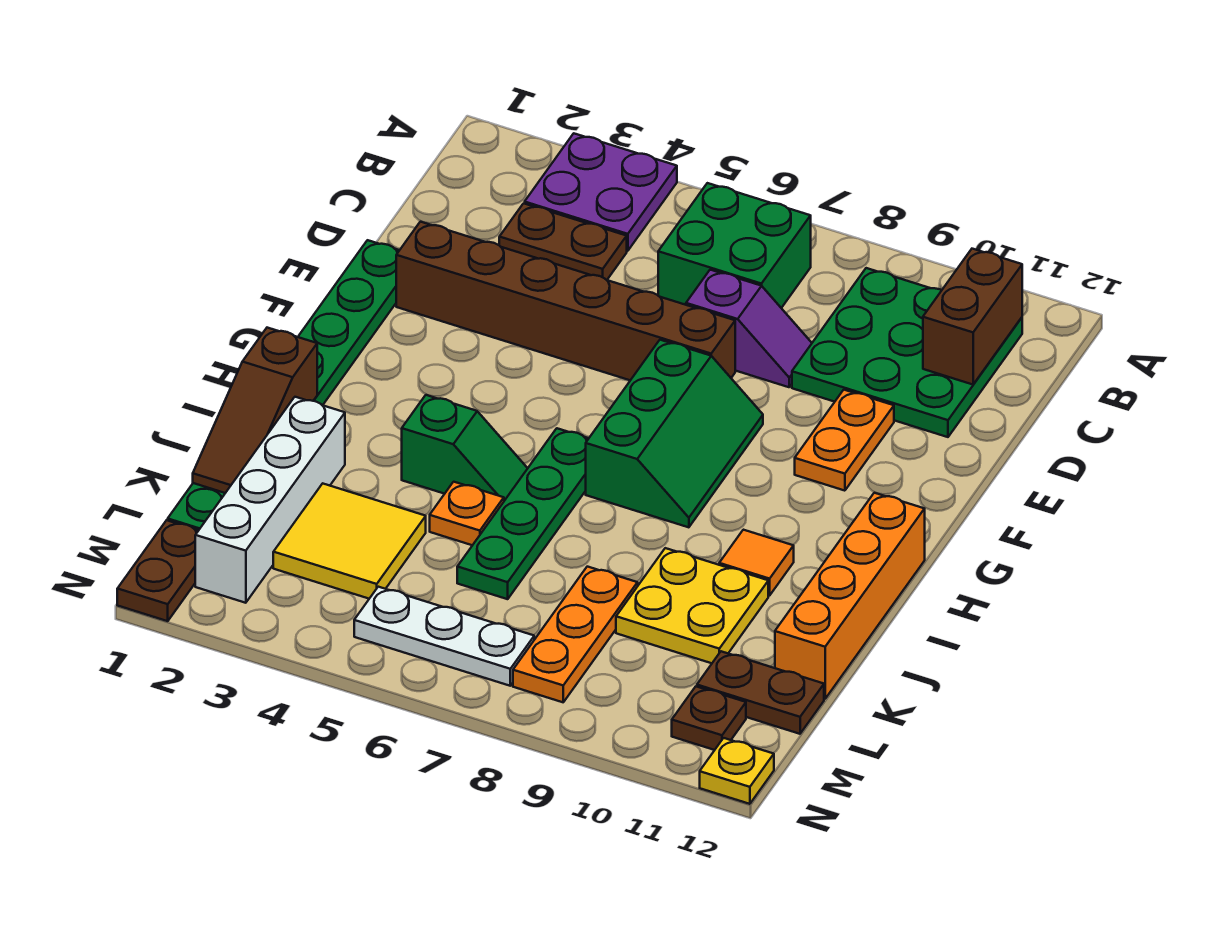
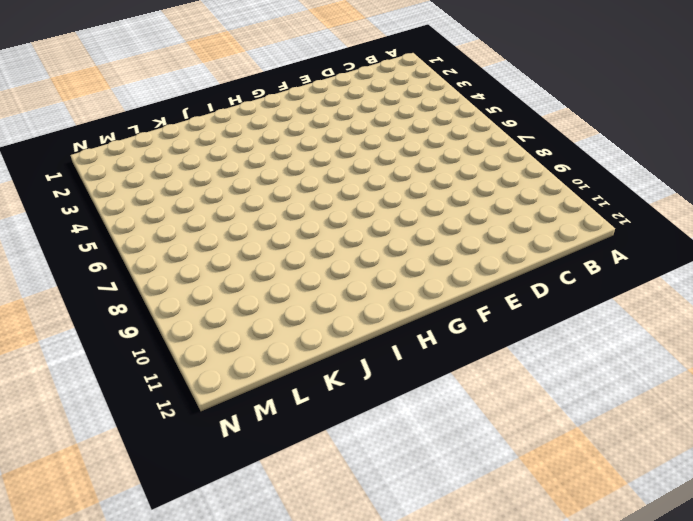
none -> purple plate A3:B4 level 1
none -> green brick B6:C7 level 1
none -> green plate B9:D11 level 1

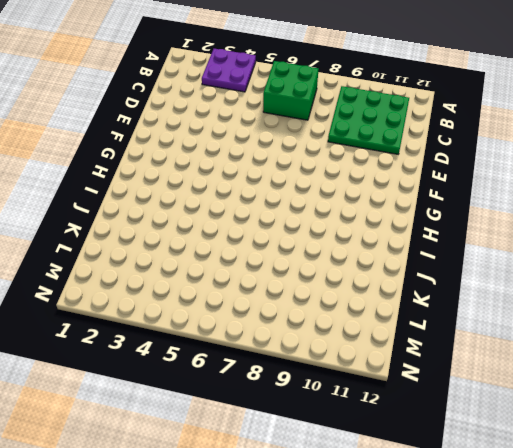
none -> brown plate C3:C4 level 1
none -> purple slope D7:D8 level 1 top 7
none -> green plate E1:L1 level 1

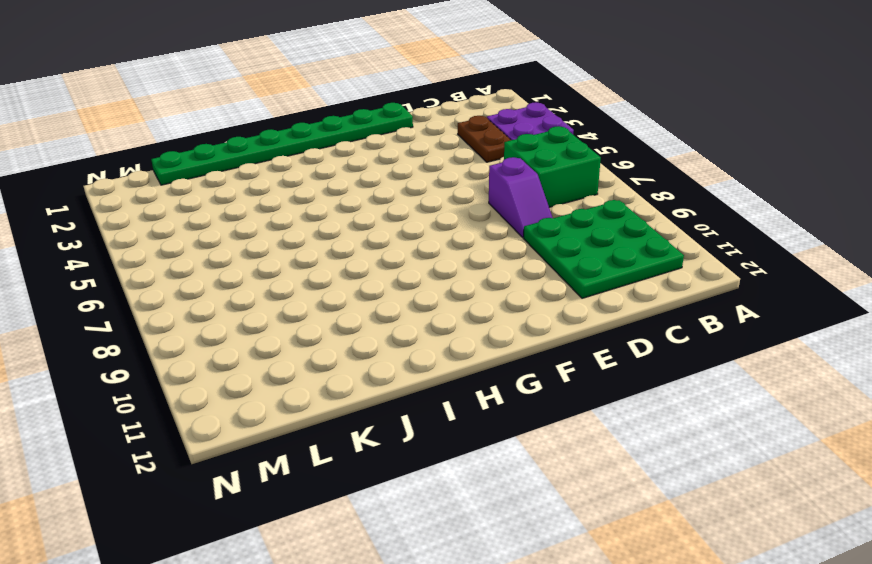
none -> brown brick E2:E7 level 1
none -> orange plate E10:F10 level 1
none -> green slope F7:H8 level 1 top 7

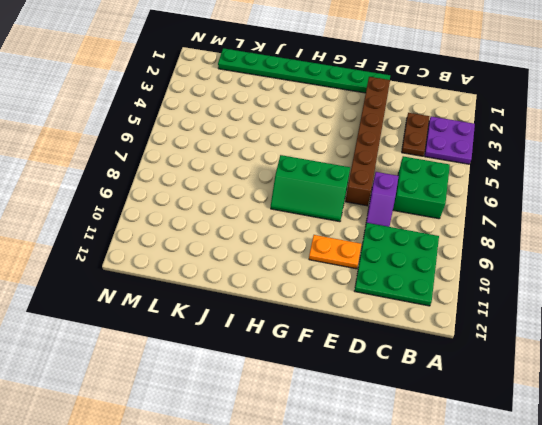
none -> green plate H6:K6 level 1
none -> orange brick H12:K12 level 1
none -> green slope I4:I5 level 1 top 4

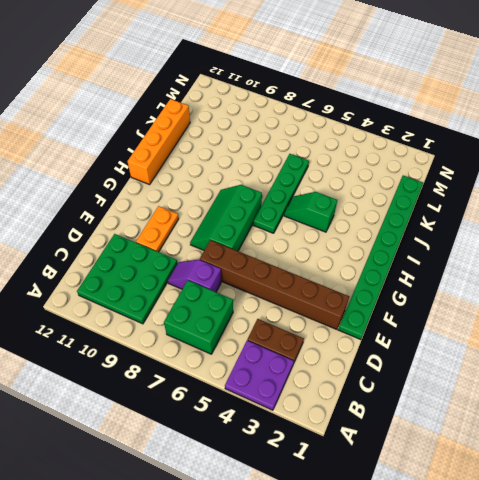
none -> orange tile I10 level 1
none -> white brick J2:M2 level 1
none -> orange plate J5 level 1

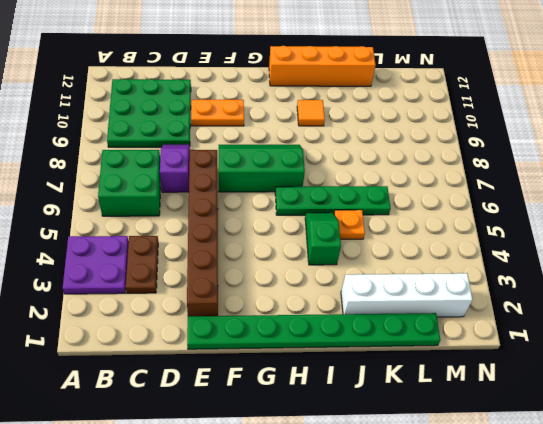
none -> yellow plate J9:K10 level 1
none -> yellow tile K3:L4 level 1
none -> orange plate K8:M8 level 1

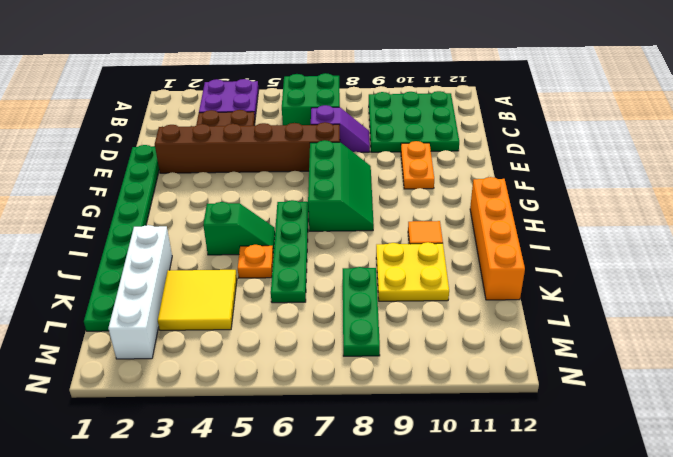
green plate K8:M8 level 1 -> orange plate K8:M8 level 1
none -> brown plate L11:L12 level 1
none -> brown plate M1:N1 level 1
none -> white plate M5:M7 level 1

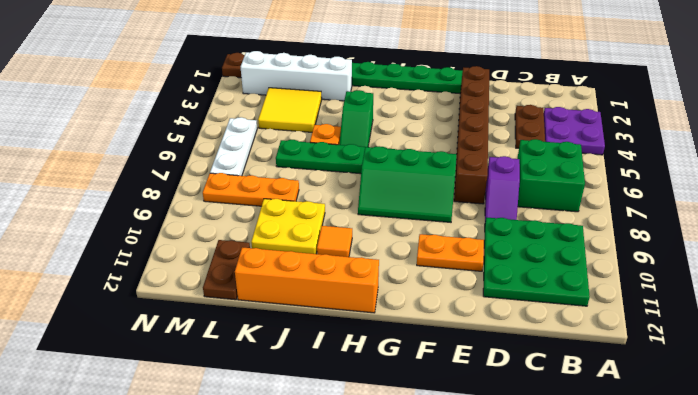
none -> brown plate M11 level 1
none -> yellow plate N12 level 1
none -> brown brick B11:C11 level 2

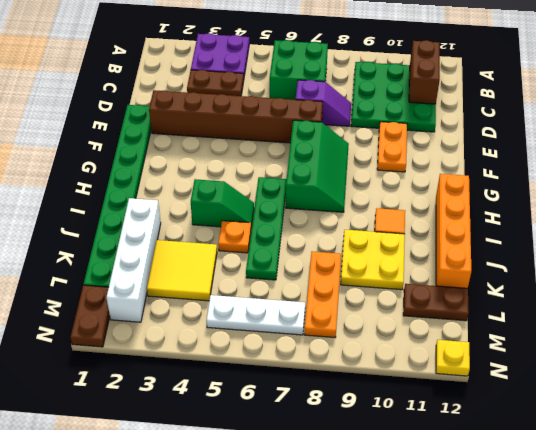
none -> brown plate M11 level 1
none -> brown slope I1:K1 level 2 top I

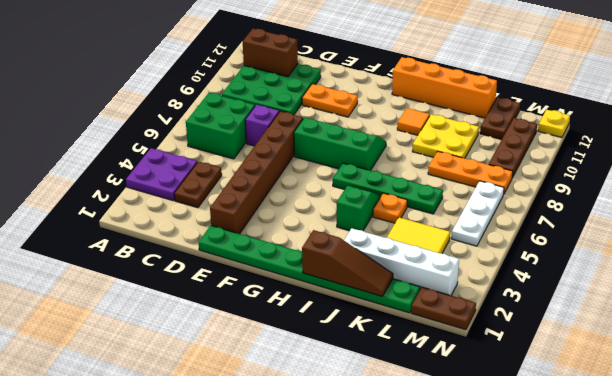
brown plate M9:M11 level 1 -> brown plate M11 level 1

